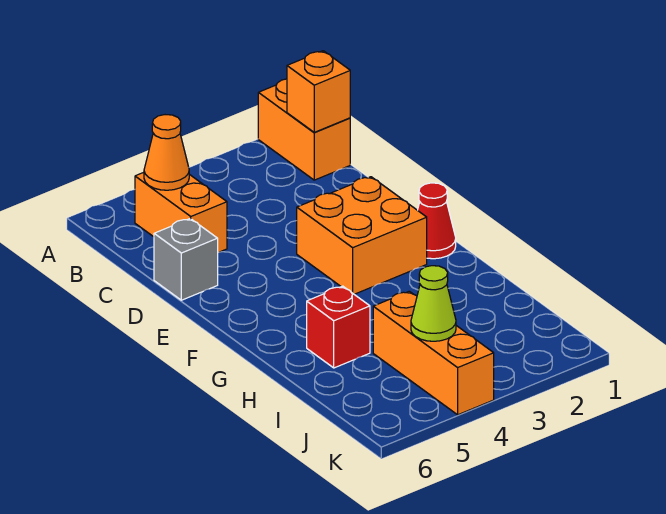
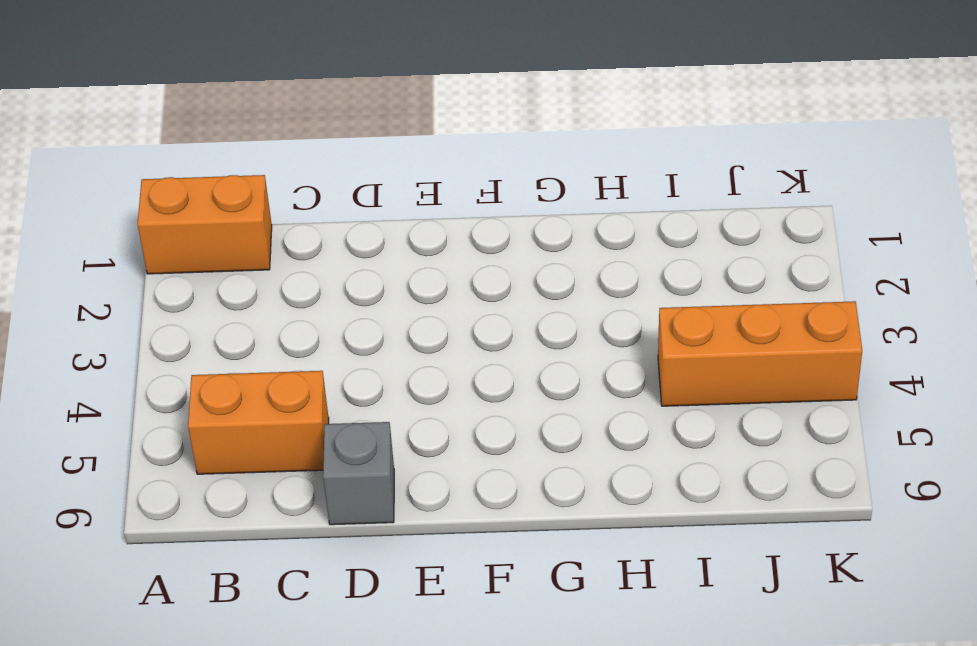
none -> orange brick E2:F3 level 1
none -> red cone F1 level 1

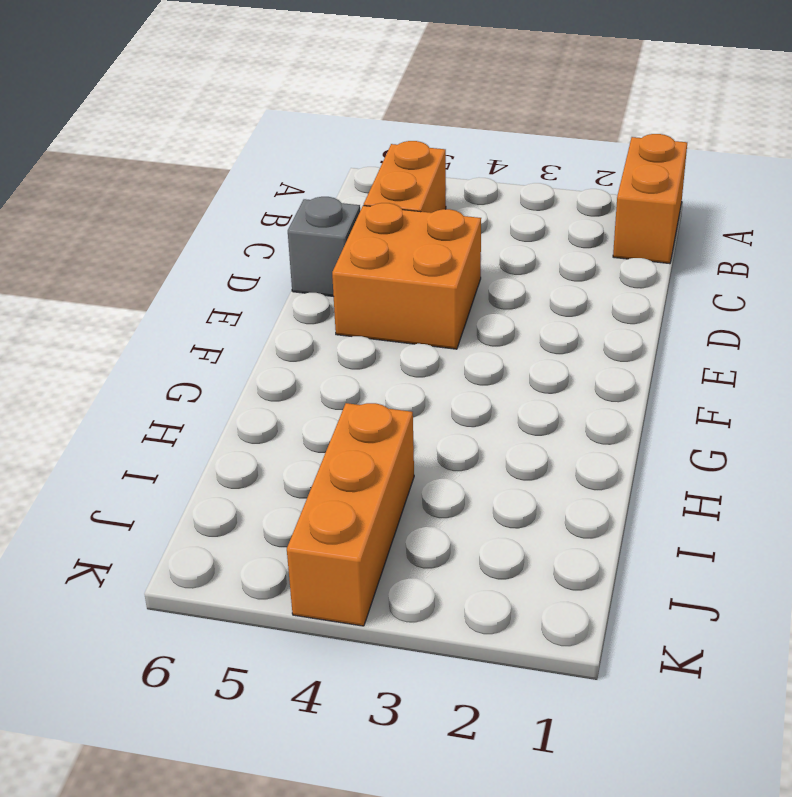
orange brick D4:E5 level 1 -> orange brick E2:F3 level 1
none -> red cone F1 level 1
none -> red brick H5 level 1

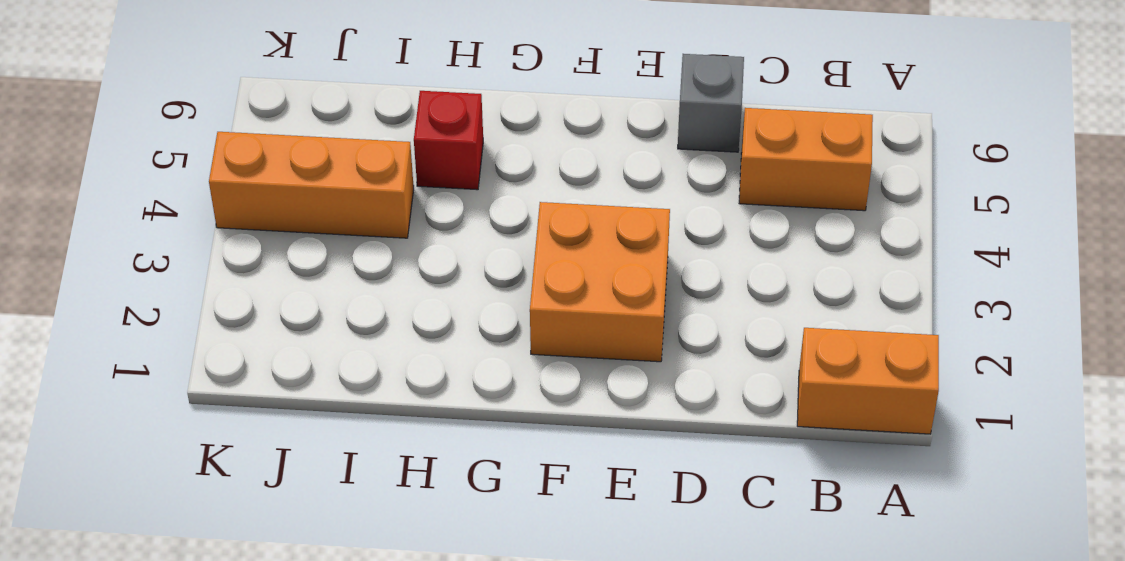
none -> red cone F1 level 1
none -> orange brick B1 level 2

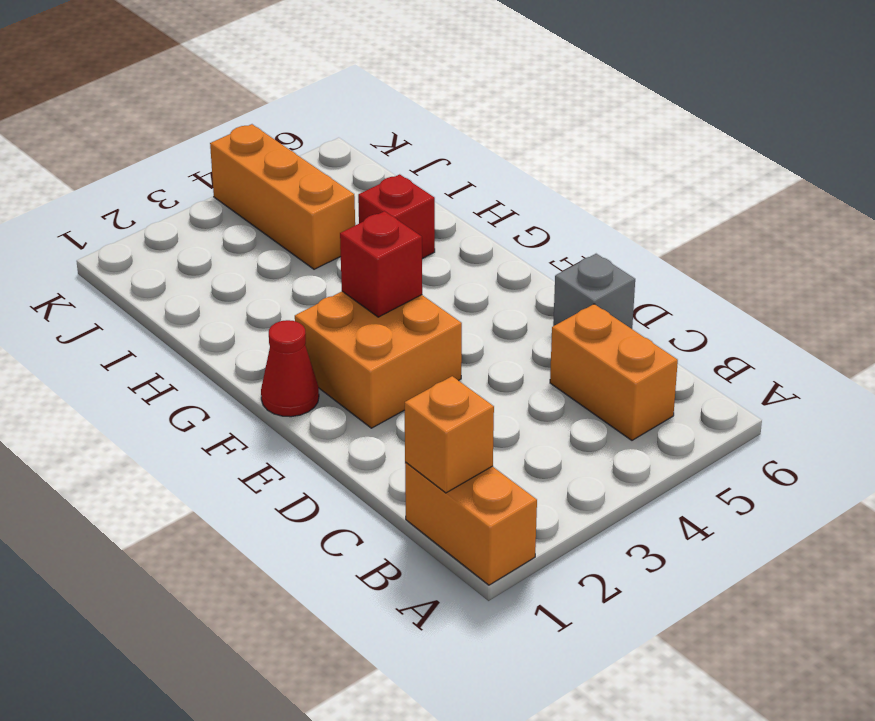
red brick F3 level 2 -> none
none -> orange cone B5 level 2
none -> lime cone J4 level 2

